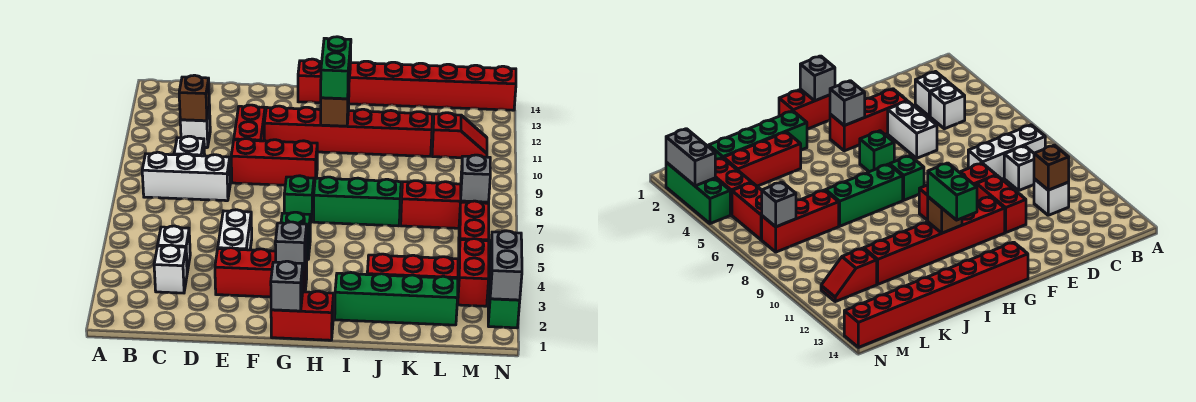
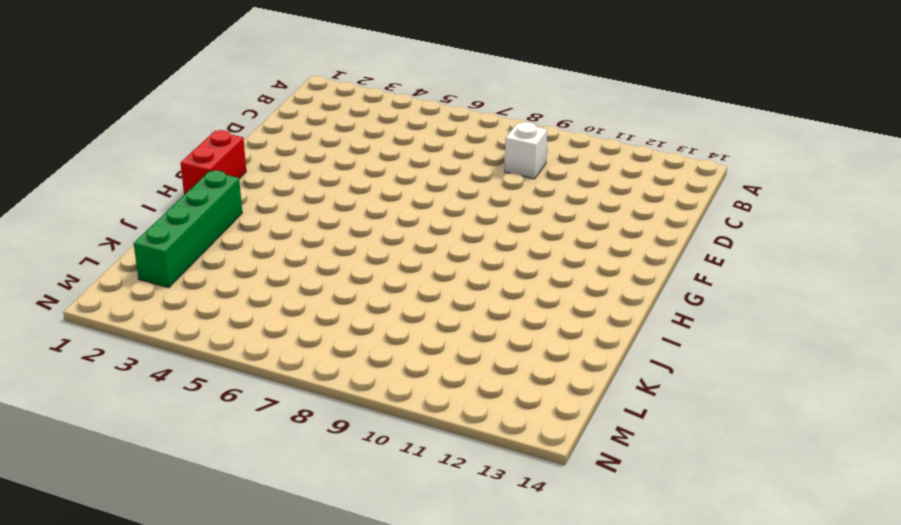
none -> white brick B8:D8 level 1
none -> white brick C3 level 1
none -> white brick C4 level 1

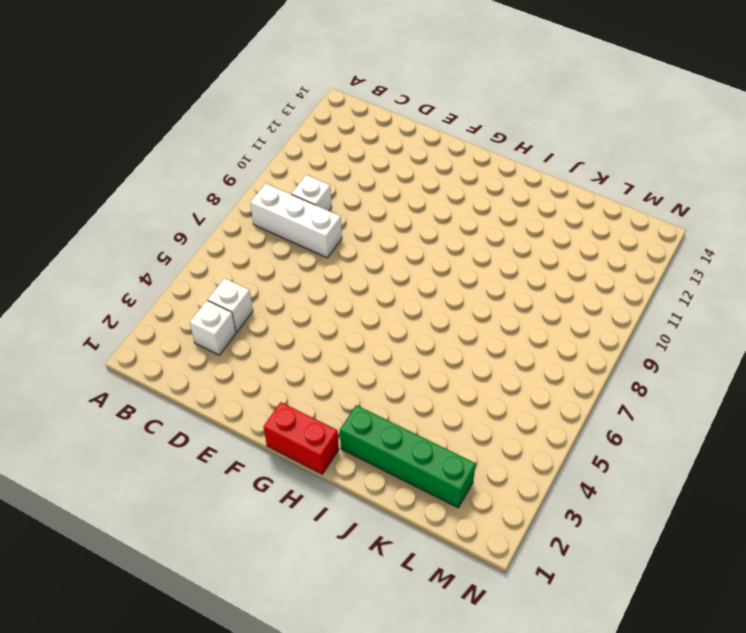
none -> white brick C11 level 1
none -> red brick E3:G3 level 1
none -> white brick E4:E5 level 1

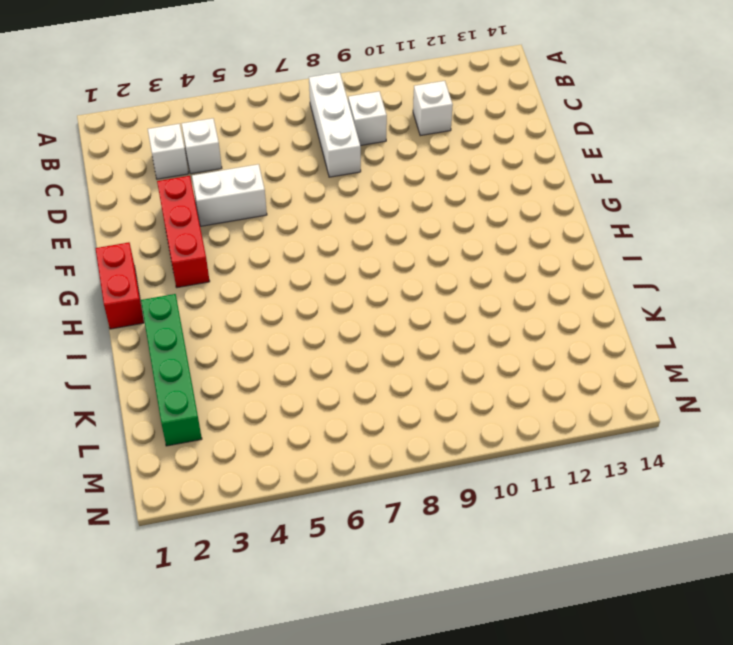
none -> red brick E9:G9 level 1
none -> red brick E10:E11 level 1
none -> red brick F11:K11 level 1

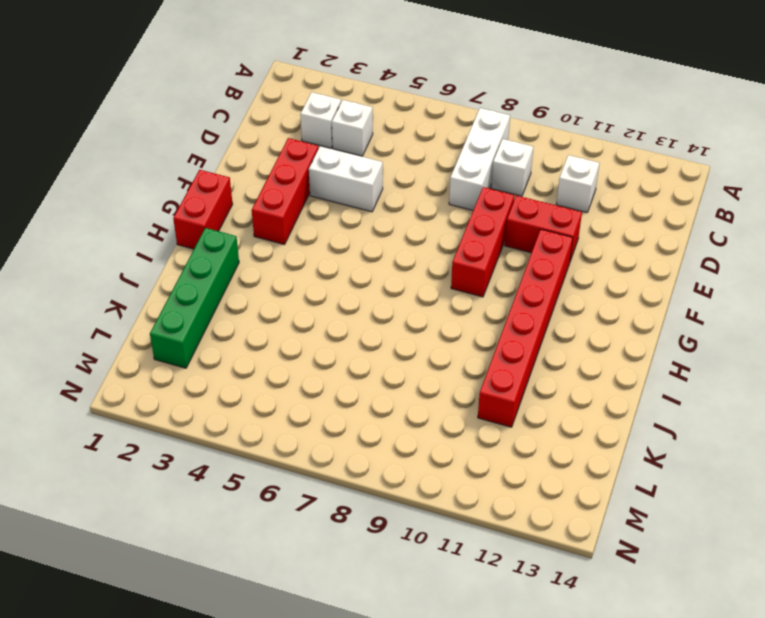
none -> green brick G5 level 1
none -> green brick G7 level 1
none -> red brick G14:N14 level 1

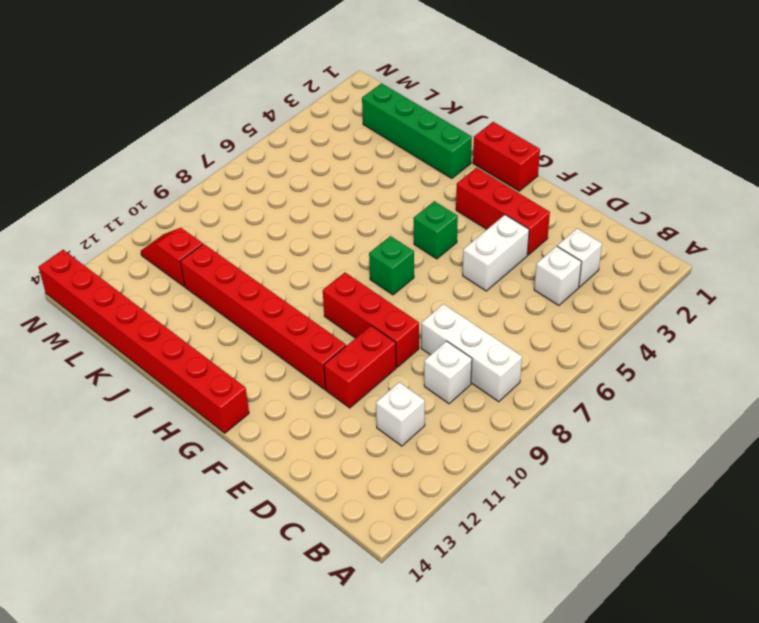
none -> green brick H7:J7 level 1
none -> red brick J3:L3 level 1
none -> red brick K7:M7 level 1

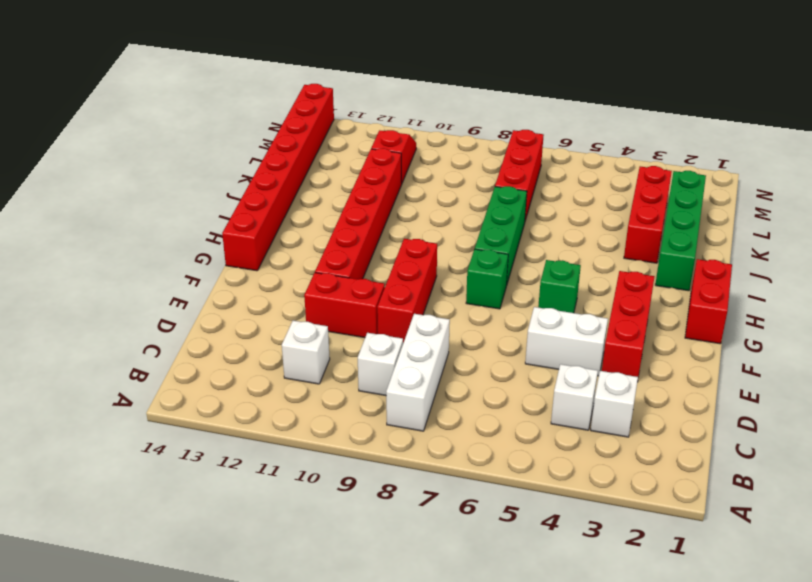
none -> red brick M3:M4 level 1
none -> red brick M5:M6 level 1
none -> green brick N2:N4 level 1

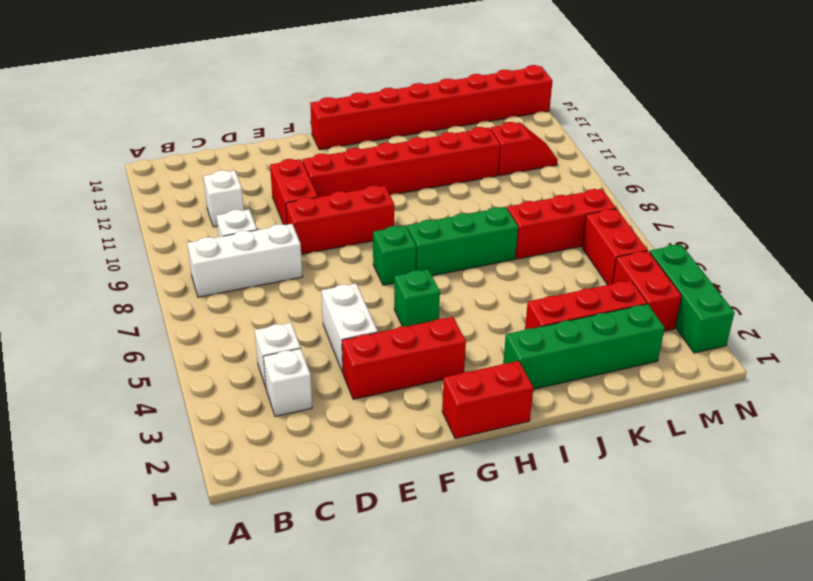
none -> brown brick C11 level 2
none -> grey brick G1 level 2
none -> grey brick G3 level 2

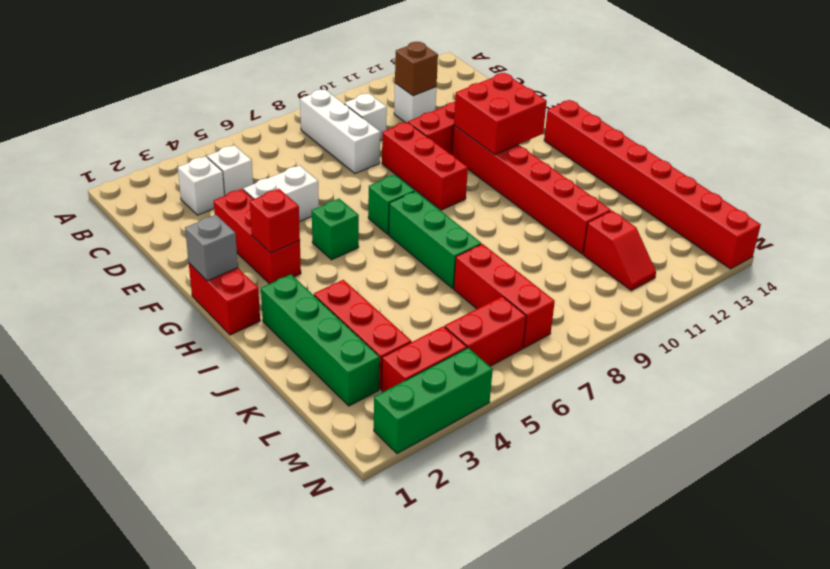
red brick F11:G12 level 2 -> none
red brick G3 level 2 -> grey brick G3 level 2
none -> brown brick H11 level 2
none -> grey brick M7 level 2
none -> grey brick N2:N3 level 2

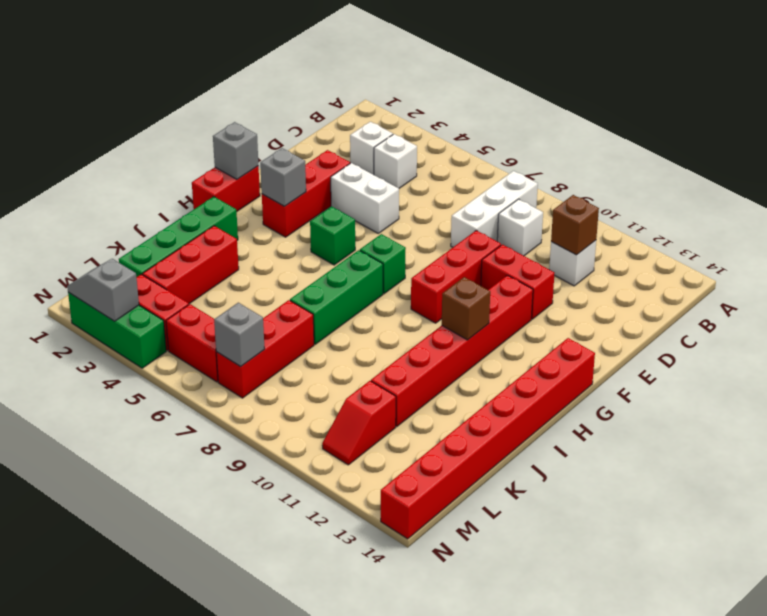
grey slope N2:N3 level 2 top 3 -> grey brick N2:N3 level 2
none -> green brick H11:H12 level 3

